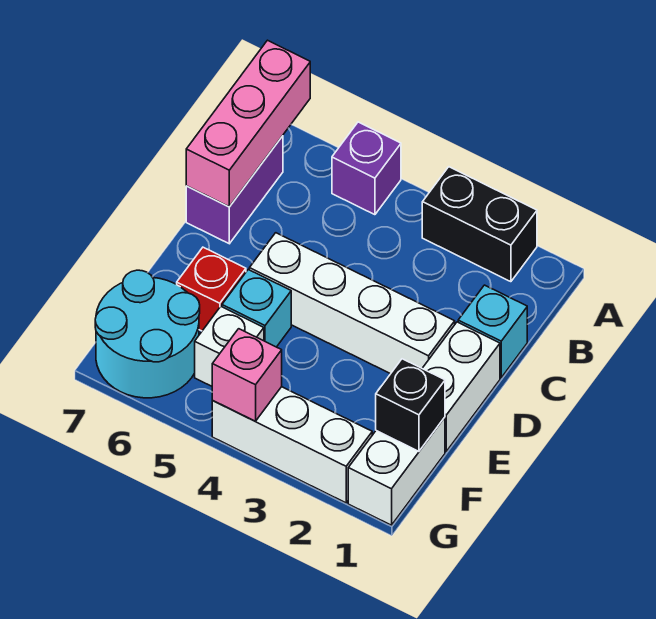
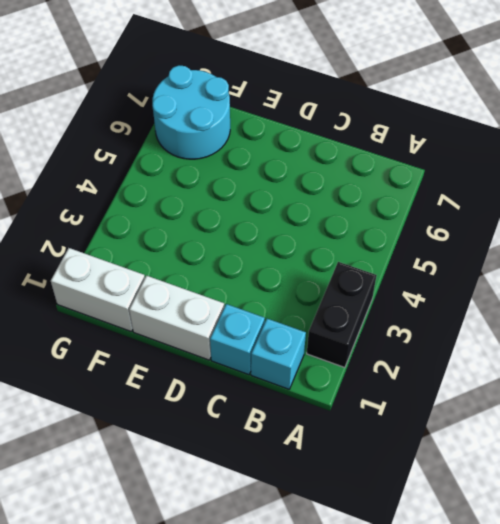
cyan brick B1 level 1 -> cyan brick E5 level 1
none -> purple brick A5 level 1
none -> purple brick B7:C7 level 1
none -> white brick D2:D5 level 1

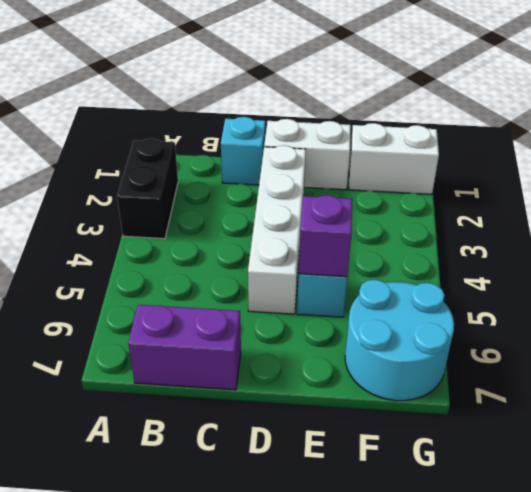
purple brick E5 level 2 -> purple brick A5 level 1
none -> red brick E6 level 1
none -> white brick F5 level 1
none -> white brick G2:G4 level 1

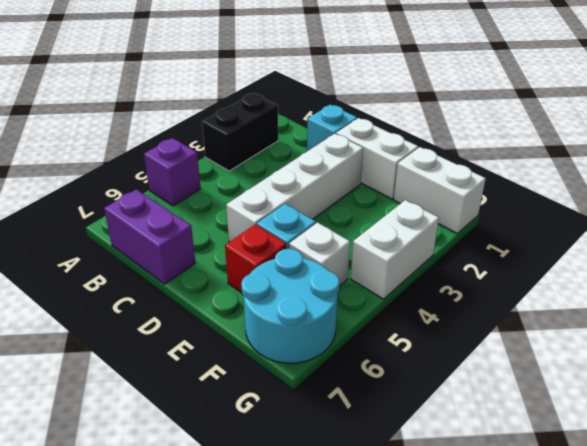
white brick G3:G4 level 1 -> white brick G2:G4 level 1
none -> pink brick A7:C7 level 2
none -> black brick F1 level 2
none -> pink brick G4 level 2

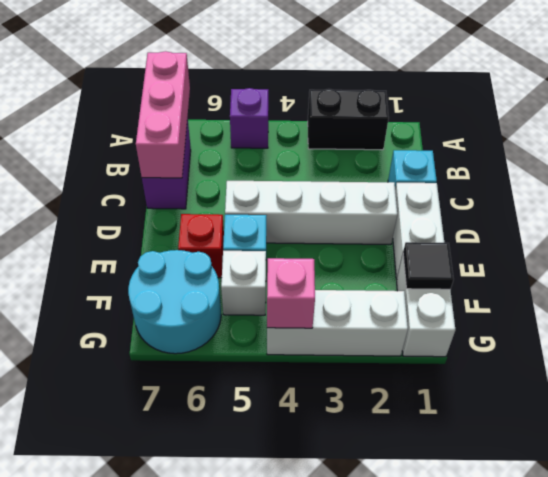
black tile F1 level 2 -> black brick F1 level 2

